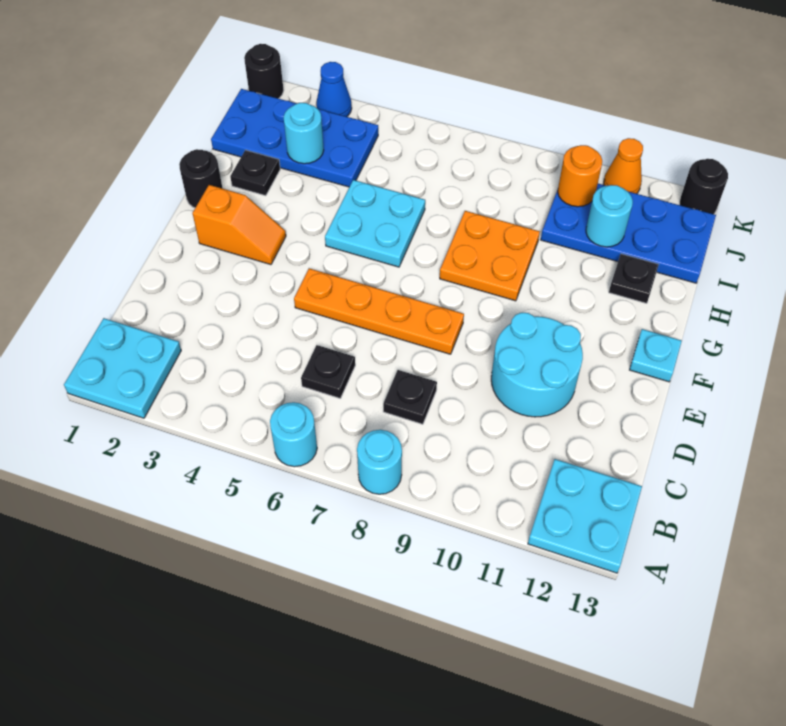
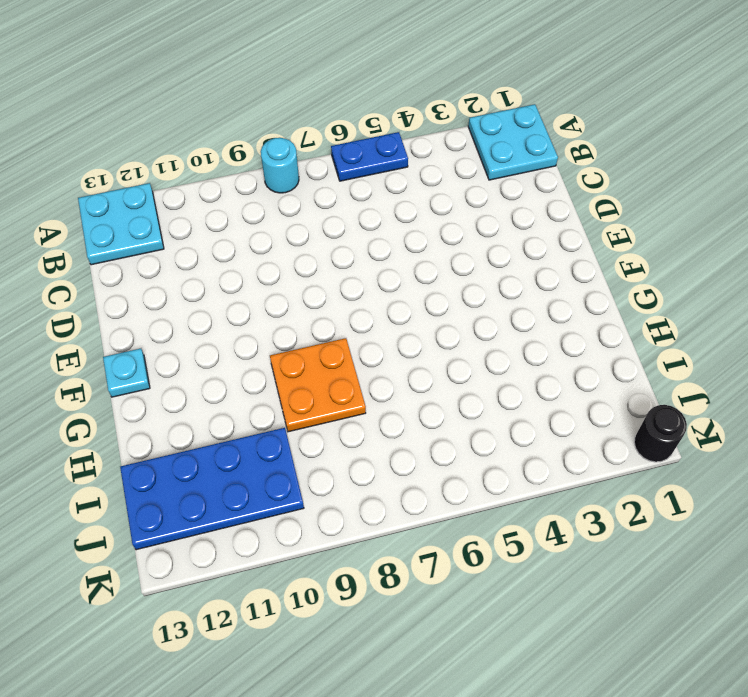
blue plate A5:A6 level 1 -> cyan round brick A6 level 1
none -> black plate C6 level 1
none -> black plate C8 level 1
none -> cyan round brick D10:E11 level 1

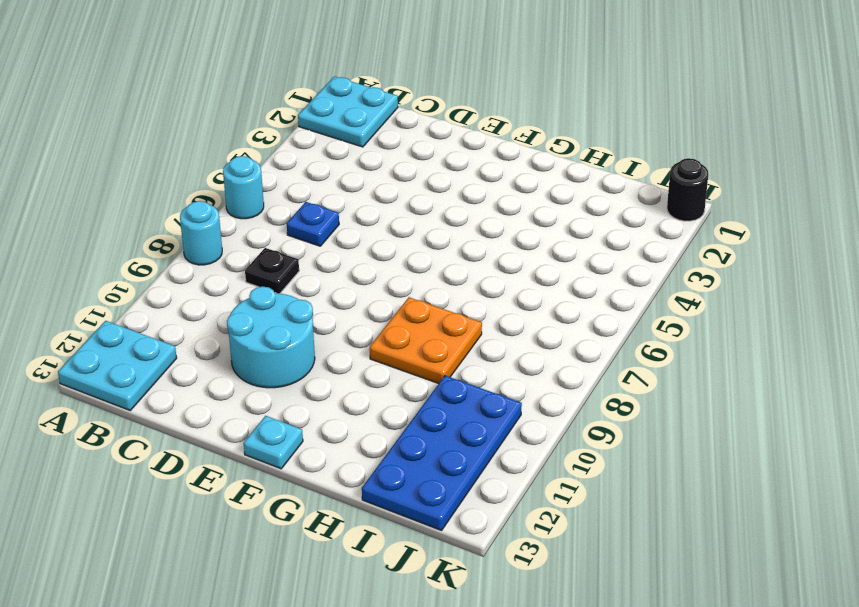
blue plate C6 level 1 -> black plate C6 level 1
none -> orange plate E5:E8 level 1
none -> orange slope F2:F3 level 1 top 2
none -> black round brick G1 level 1

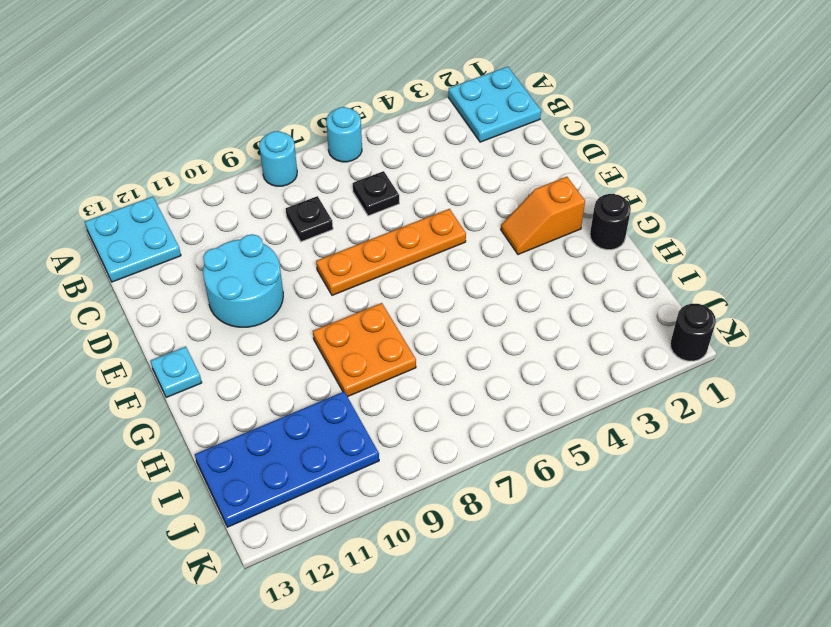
none -> cyan plate G5:H6 level 1
none -> black plate H2 level 1
none -> black plate H12 level 1

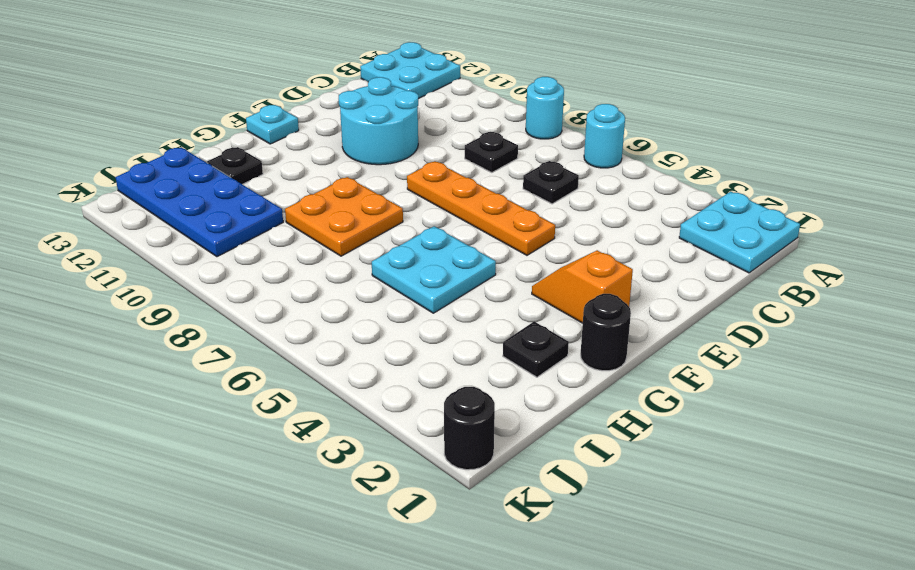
none -> blue plate I1:J4 level 1
none -> blue cone K3 level 1
none -> orange cone K11 level 1

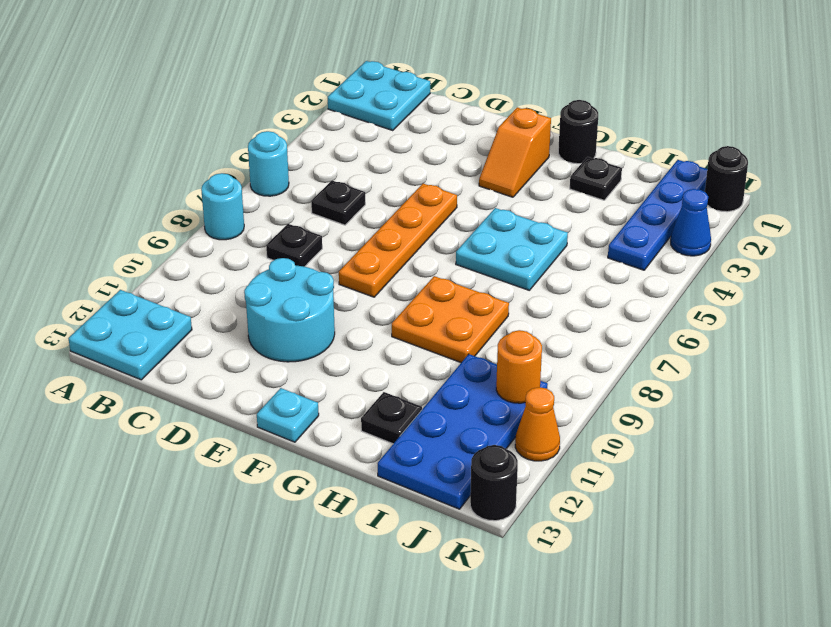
blue plate J1:J4 level 1 -> blue plate I1:J4 level 1
none -> cyan round brick I3 level 2
none -> cyan round brick I11 level 2

